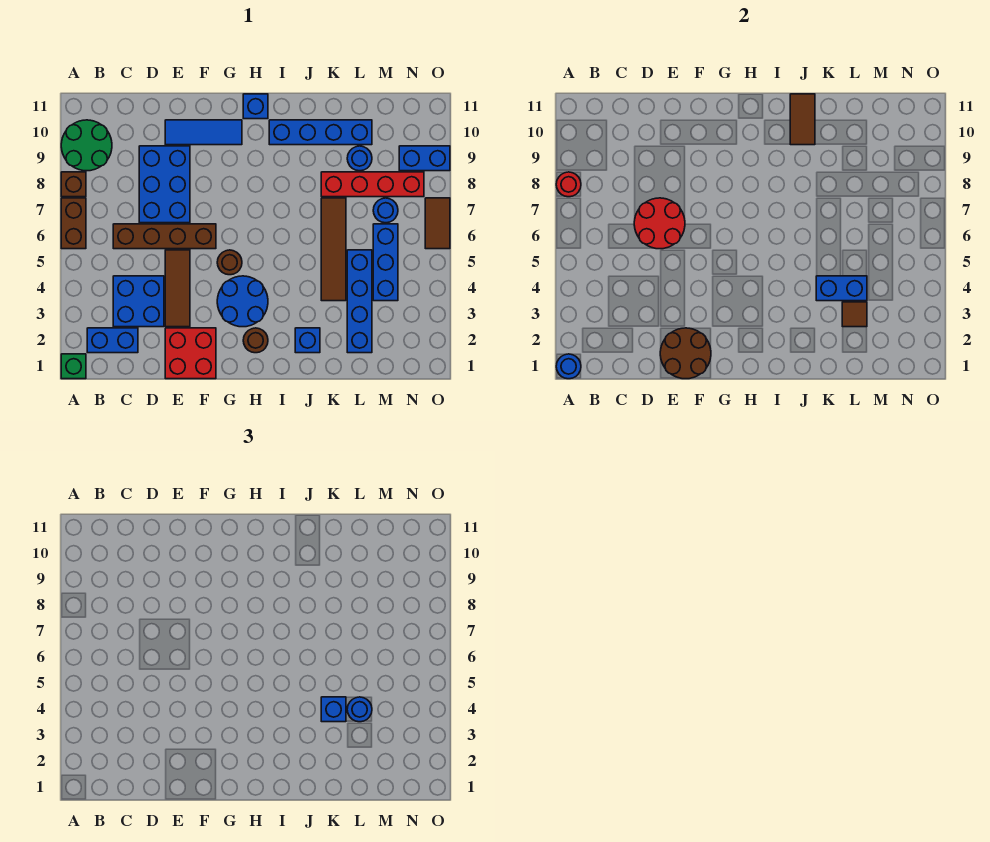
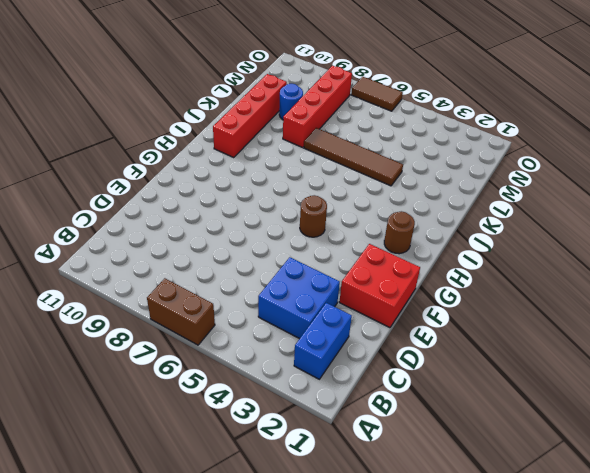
red brick I10:L10 level 1 -> blue brick I10:L10 level 1
none -> green brick A1 level 1
none -> brown brick A8 level 1
none -> green round brick A9:B10 level 1
none -> brown brick C6:F6 level 1

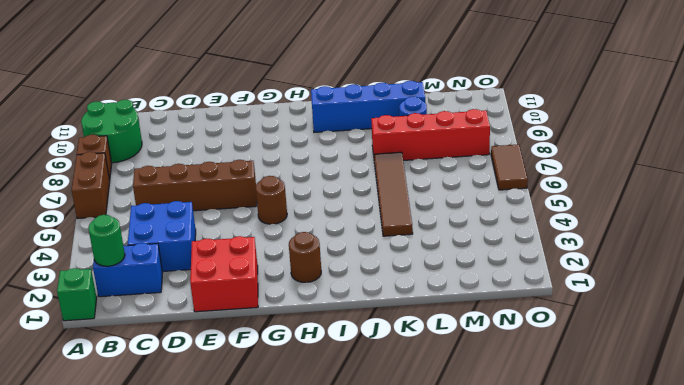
green round brick B2 level 2 -> none
none -> blue brick D7:E9 level 1
none -> brown tile E3:E5 level 1
none -> blue tile E10:G10 level 1
none -> blue round brick G3:H4 level 1

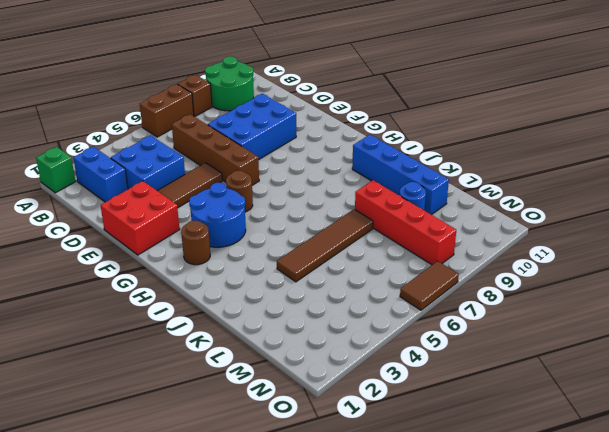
none -> blue tile E10:G10 level 1
none -> blue brick H11 level 1
none -> blue brick J2 level 1
none -> blue brick L2:L5 level 1

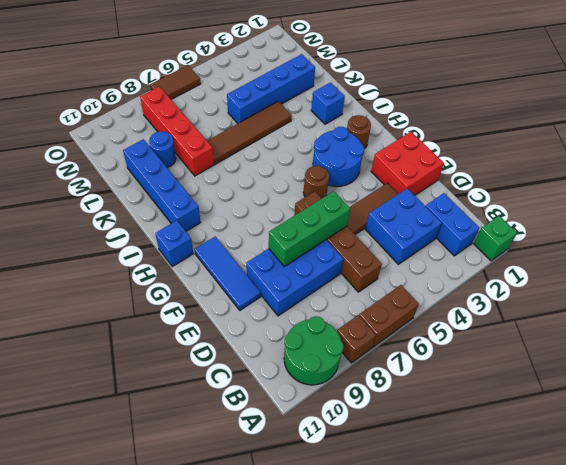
green brick E6:E8 level 2 -> red round brick D6:E7 level 2
none -> blue brick M4:M6 level 1
none -> blue round brick M7 level 1
none -> blue brick N9:O9 level 1
none -> blue round brick A1 level 2

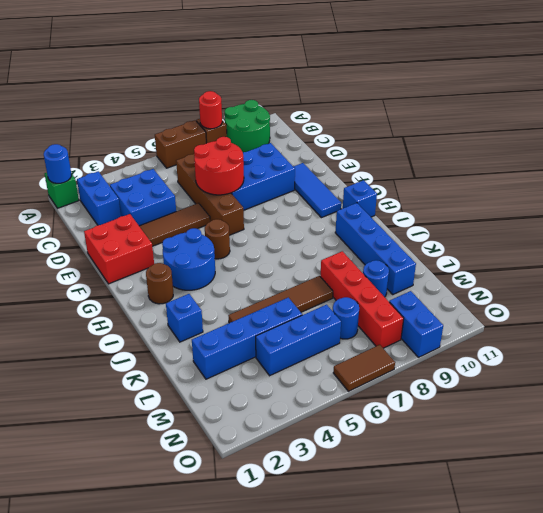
none -> brown round brick E1:F2 level 2
none -> brown tile J10:J11 level 2
none -> blue brick K4:L4 level 2
none -> brown tile L3 level 2

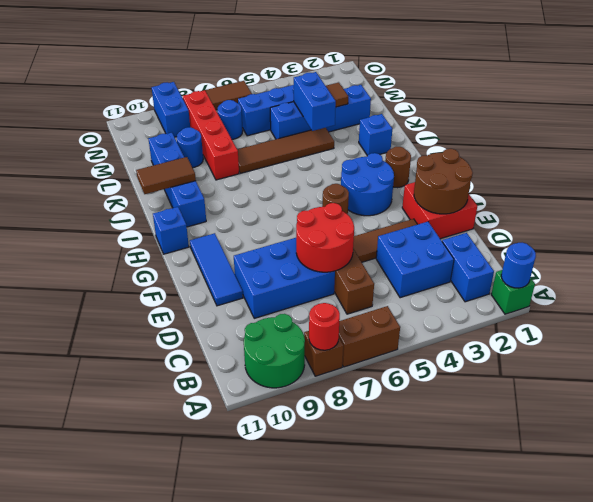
none -> blue brick K4 level 3
none -> blue round brick L4 level 3

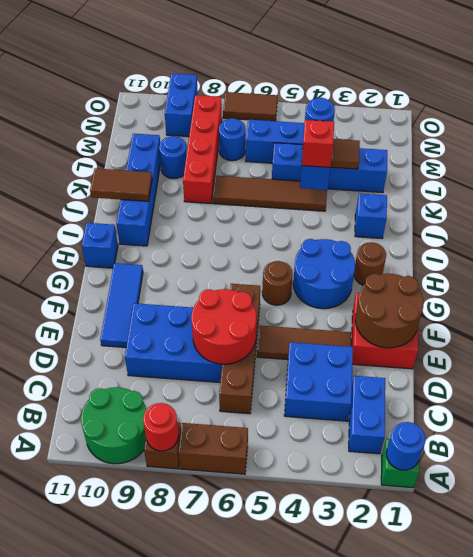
red brick K4 level 3 -> blue brick K4 level 3

